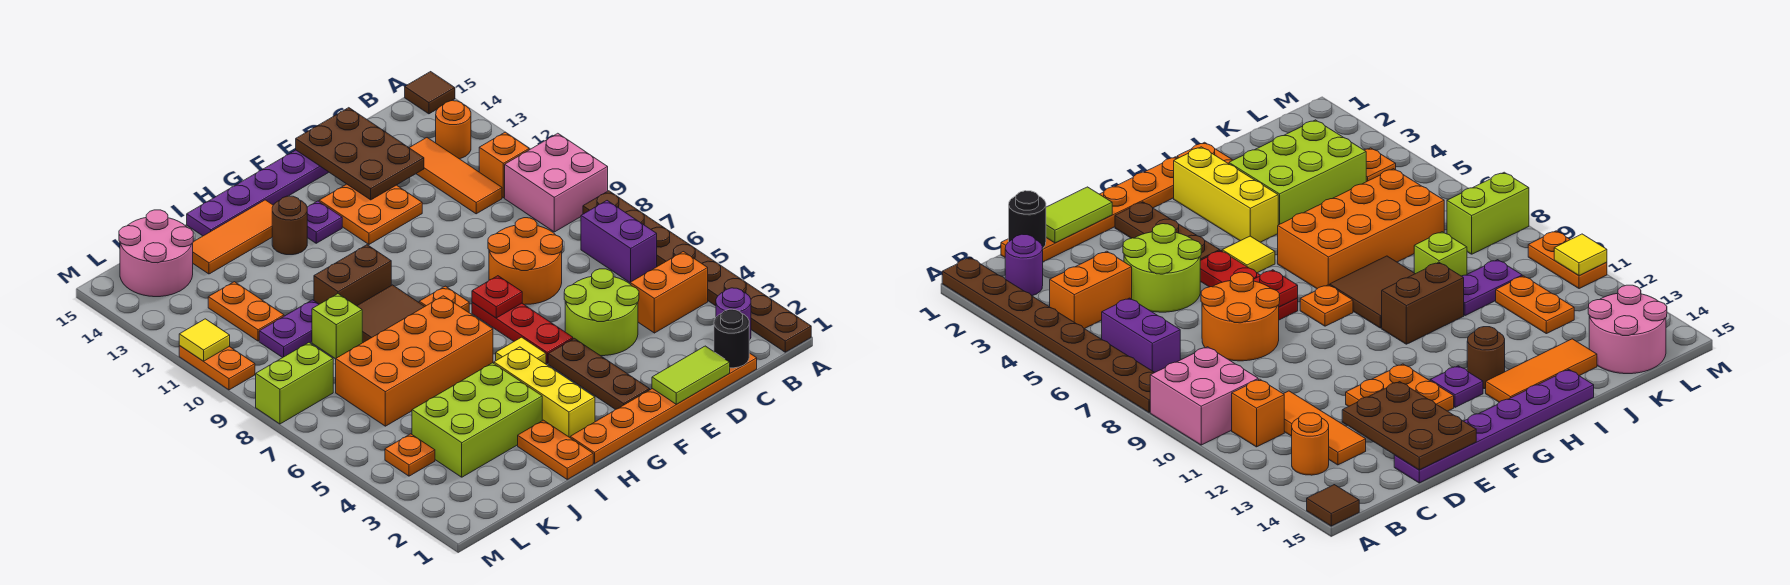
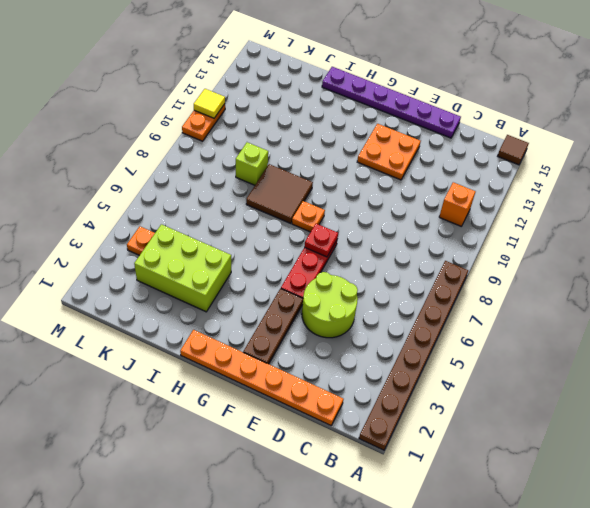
none -> pink brick A9:B10 level 1
none -> purple round brick B2 level 1
none -> orange brick B4:C4 level 1
none -> purple brick B6:B7 level 1

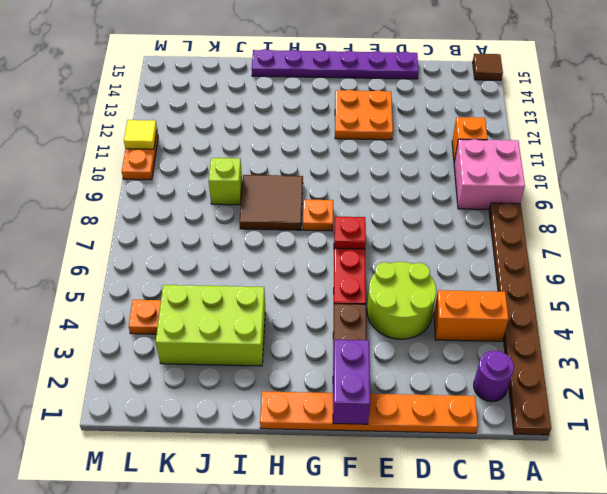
purple brick F1:F2 level 2 -> purple brick B6:B7 level 1
none -> orange round brick B13 level 1
none -> orange tile C11:C13 level 1
none -> orange round brick D7:E8 level 1
none -> yellow tile G5 level 1

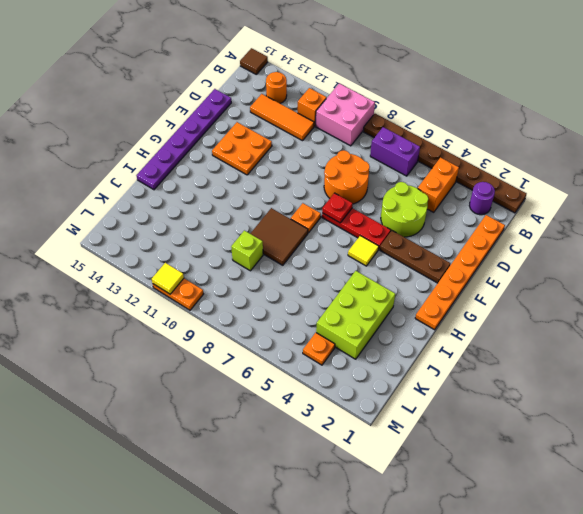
none -> purple plate G13 level 1
none -> yellow brick H2:H4 level 1
none -> orange brick H6:K7 level 1
none -> brown brick H10:I10 level 1

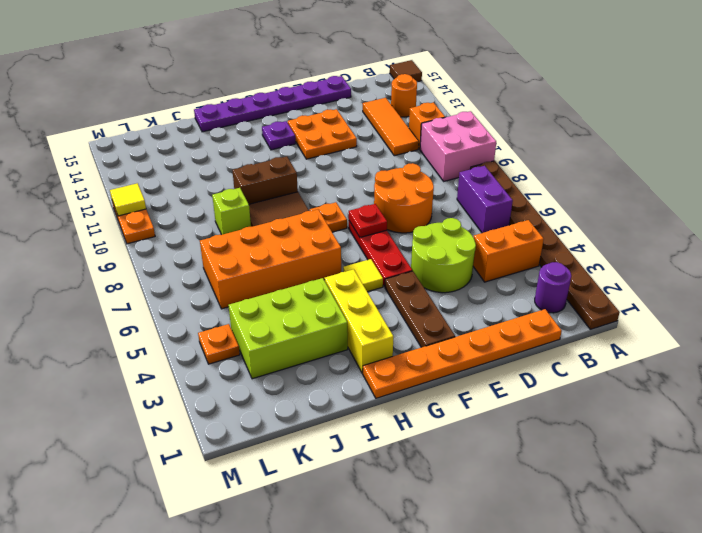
none -> brown round brick H13 level 1
none -> orange tile H14:J14 level 1
none -> orange plate I1:I2 level 1
none -> purple plate J10:K10 level 1

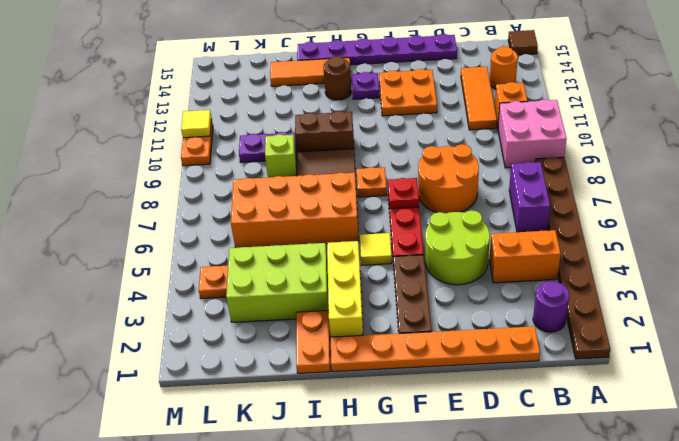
none -> orange plate K11:K12 level 1
none -> pink round brick K14:L15 level 1
none -> lime brick L8:M8 level 1
none -> black round brick C1 level 2

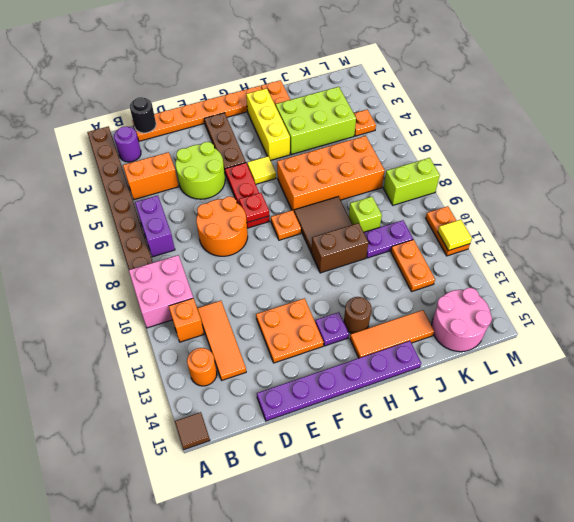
none -> lime tile D1:E1 level 2
none -> brown plate D13:E15 level 2

